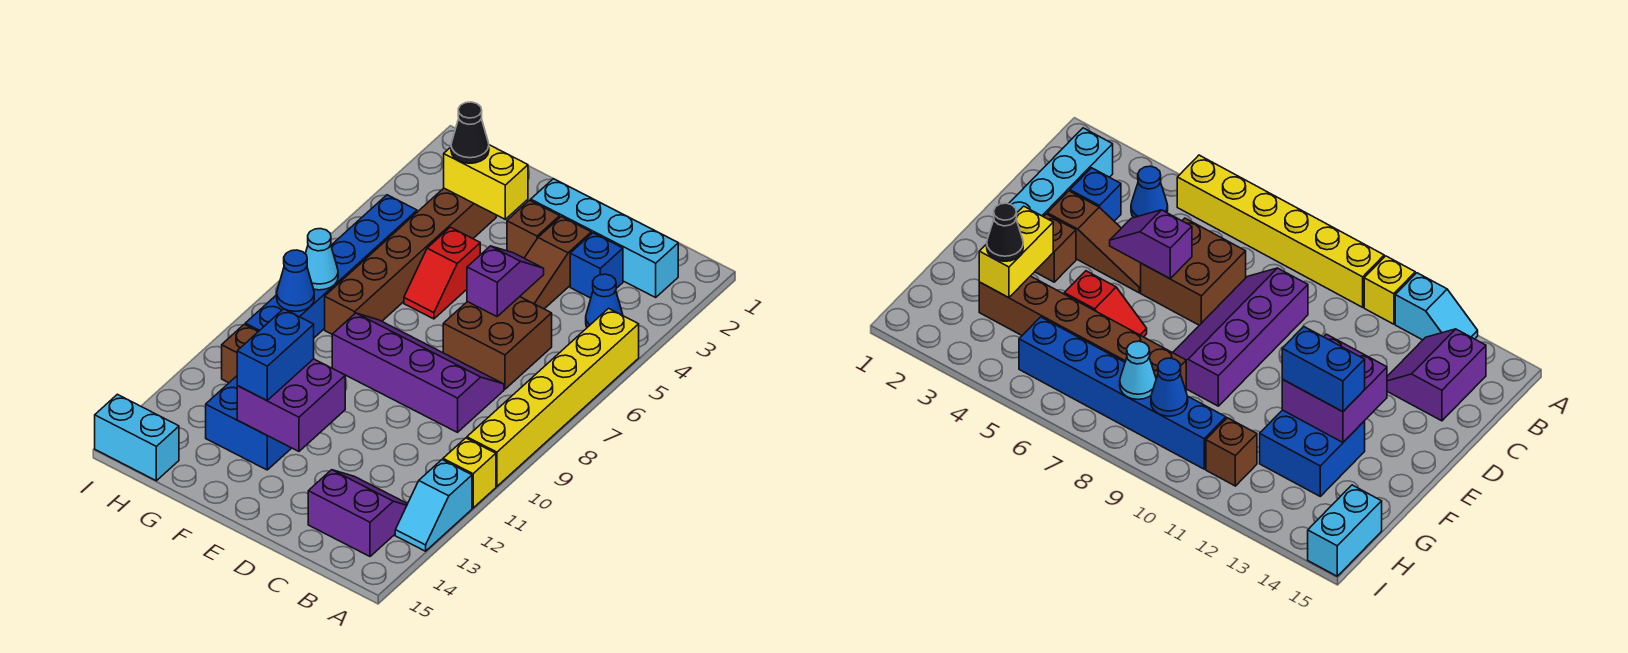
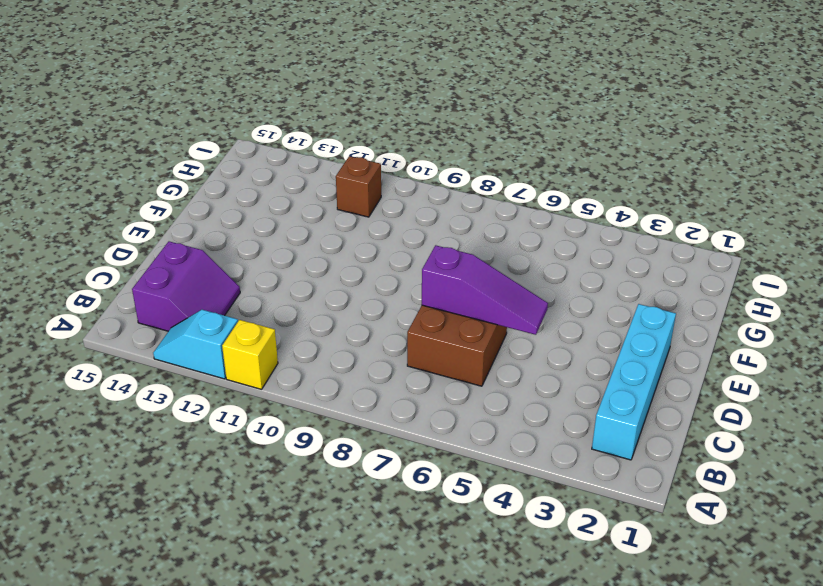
purple slope D5:D7 level 2 top 7 -> purple slope D5:D6 level 2 top 6
none -> yellow brick A5:A10 level 1
none -> blue cone B4 level 1
none -> blue brick C3 level 1

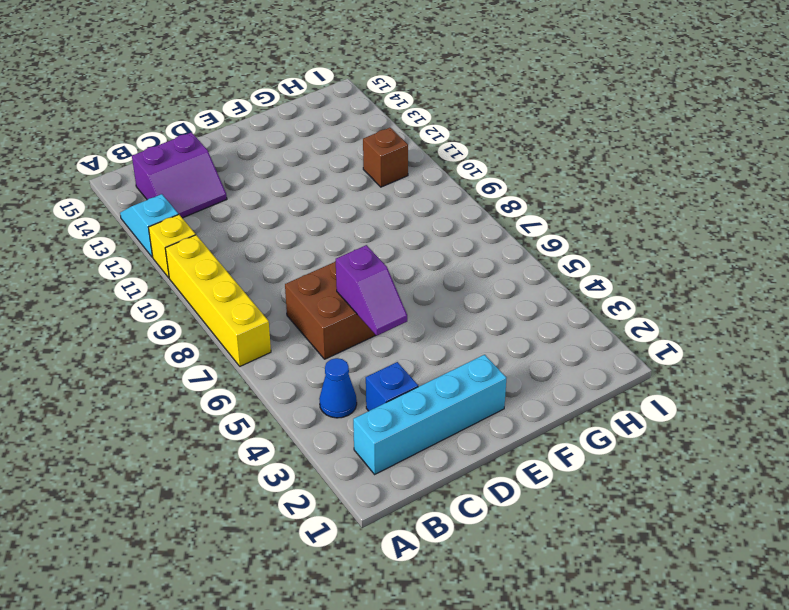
yellow brick A7:A10 level 1 -> yellow brick A5:A10 level 1
none -> purple slope C8:F9 level 1 top 9
none -> brown slope D3:D5 level 1 top 3
none -> brown brick E3 level 1

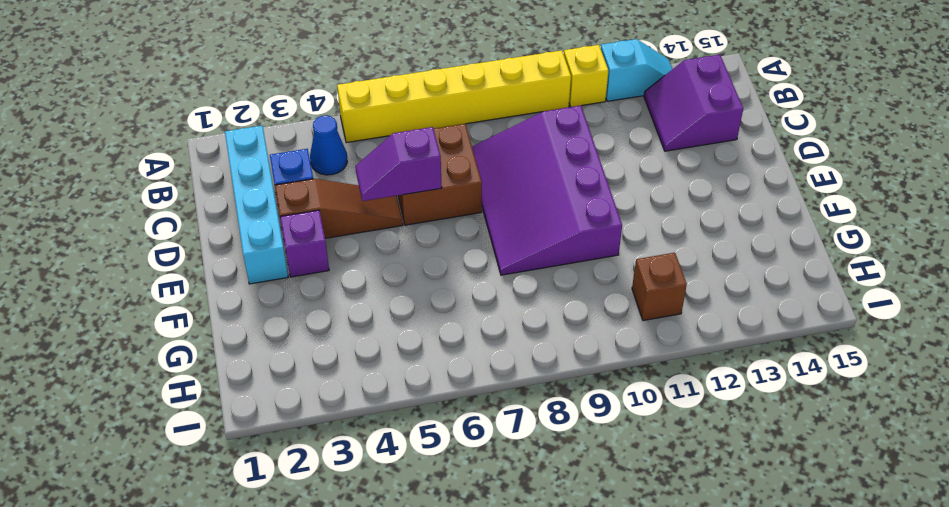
purple slope C8:F10 level 1 top 10 -> purple slope C8:F9 level 1 top 9
purple brick E3 level 1 -> brown brick E3 level 1
none -> red slope F5:F6 level 1 top 5
none -> blue brick F12:G13 level 1
none -> brown brick G3:G8 level 1

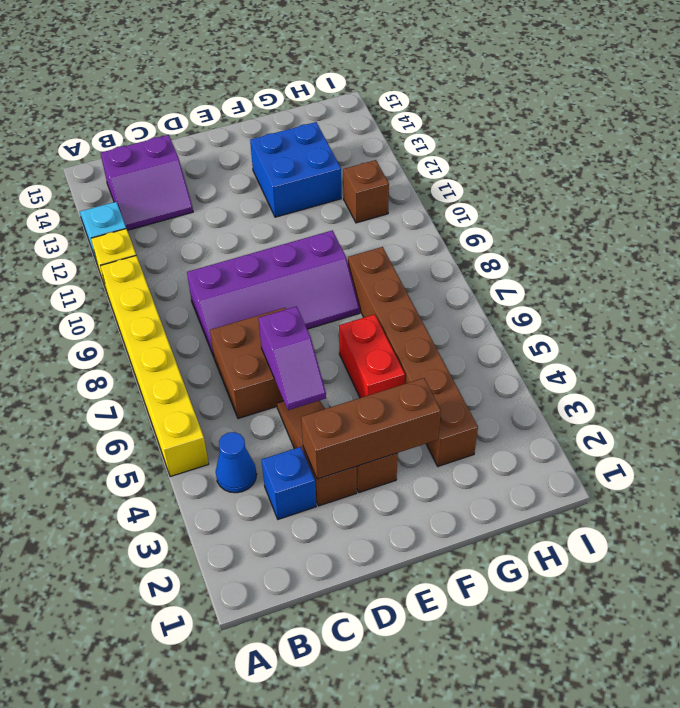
brown brick D3:F3 level 2 -> yellow brick F3:G3 level 2
red brick F5:F6 level 1 -> red slope F5:F6 level 1 top 5
none -> cyan brick B2:E2 level 1
none -> blue brick H5:H10 level 1
none -> cyan brick H15:I15 level 1

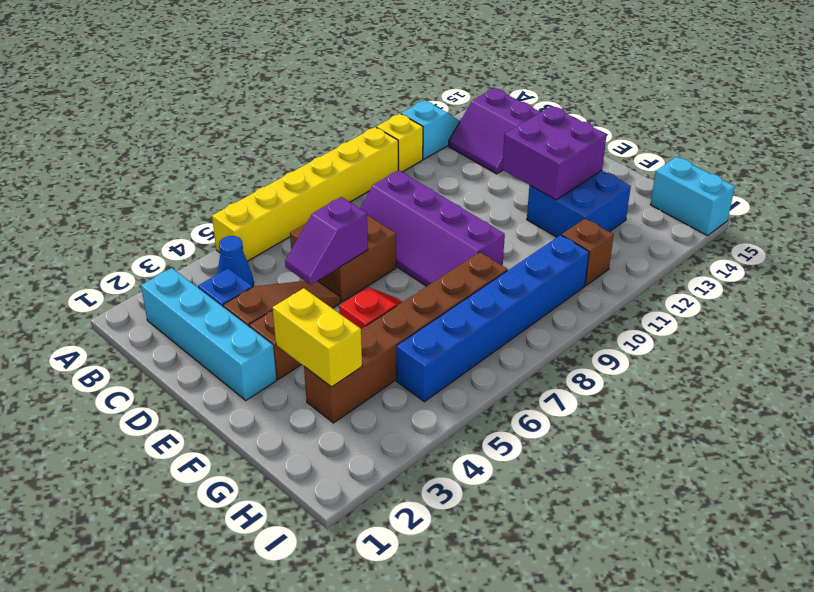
none -> cyan cone H8 level 2
none -> blue cone H9 level 2
none -> blue brick F12:F13 level 3

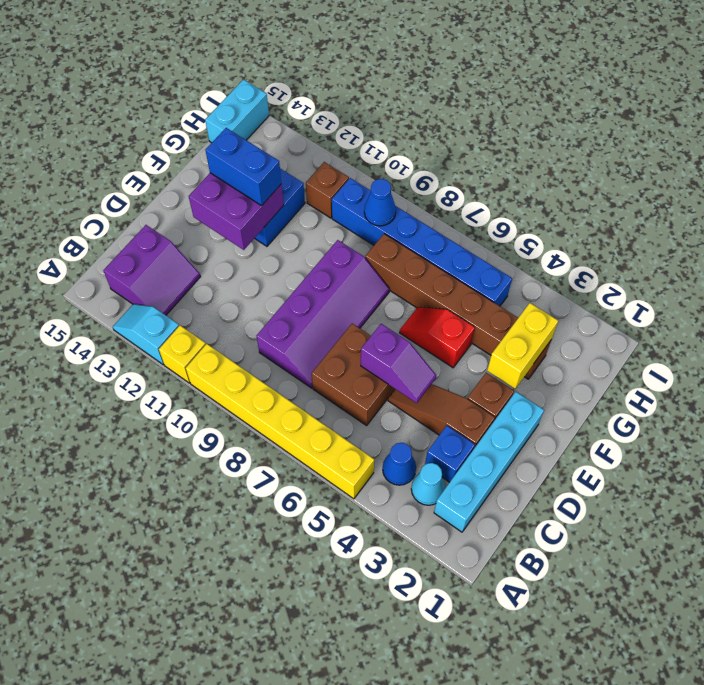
cyan cone B3 level 1 -> cyan cone H8 level 2
none -> black cone G3 level 3

